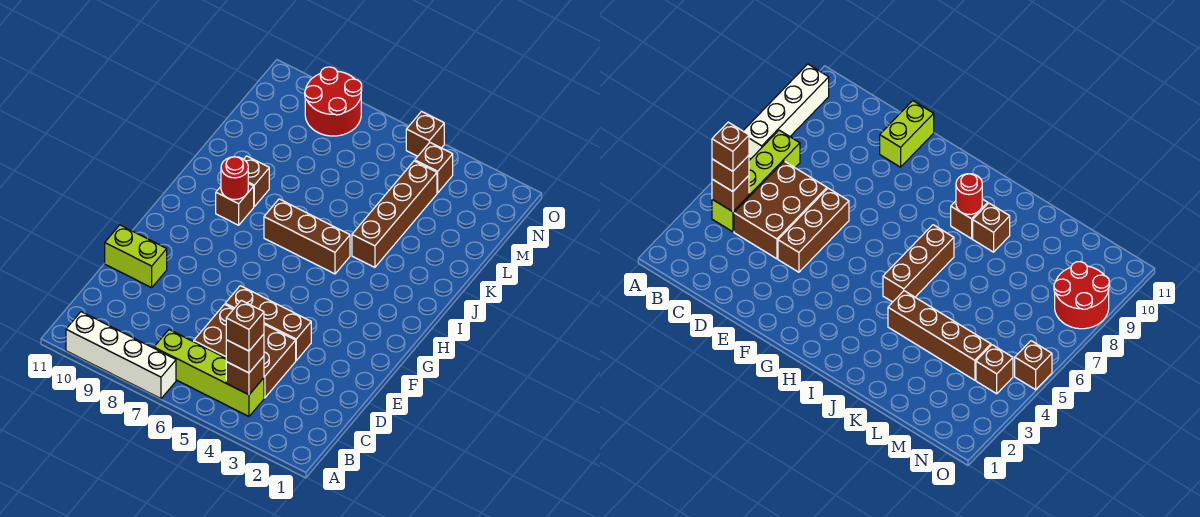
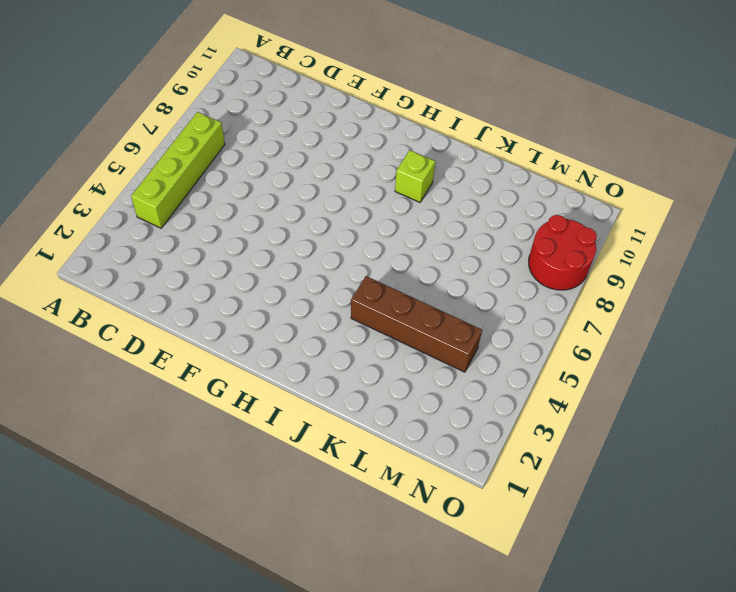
lime brick I9 level 1 -> brown brick I9 level 1
none -> white brick A7:A10 level 1
none -> brown brick C4:D6 level 1
none -> brown brick E4:E6 level 1

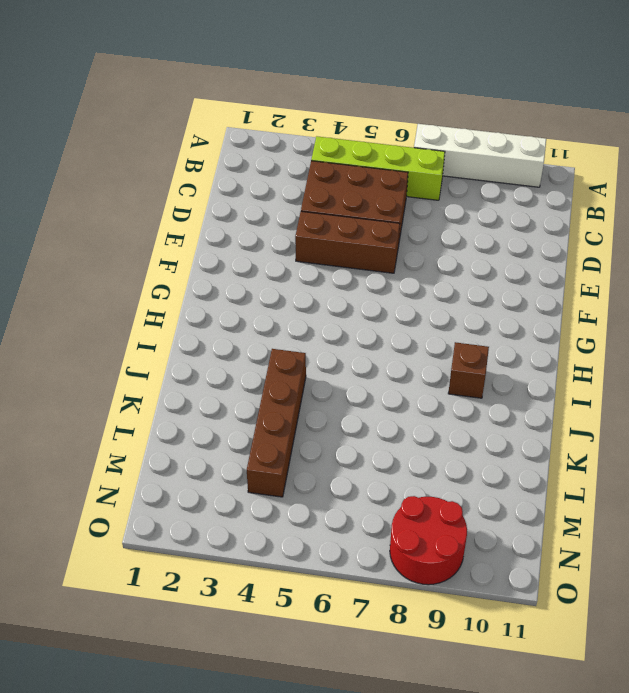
none -> lime brick E10:E11 level 1
none -> brown brick I5:I7 level 1
none -> brown brick J9 level 1

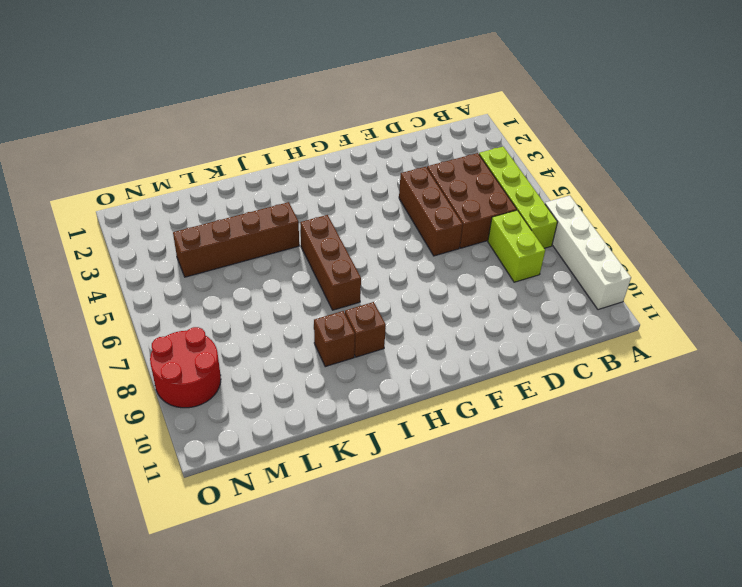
lime brick C7:C8 level 1 -> lime brick E10:E11 level 1
none -> brown brick N4 level 1
none -> brown brick O5 level 1
none -> brown brick B4 level 2

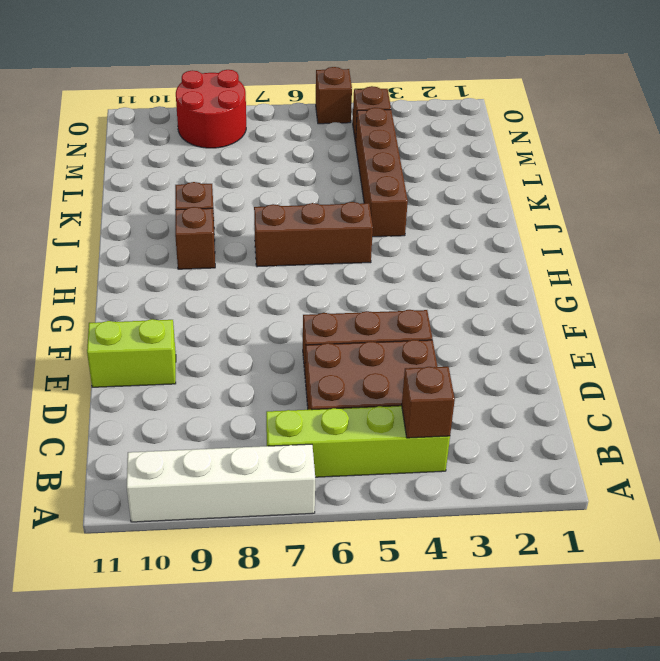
none -> red round brick I9 level 2
none -> brown brick B4 level 3
none -> brown brick B4 level 4

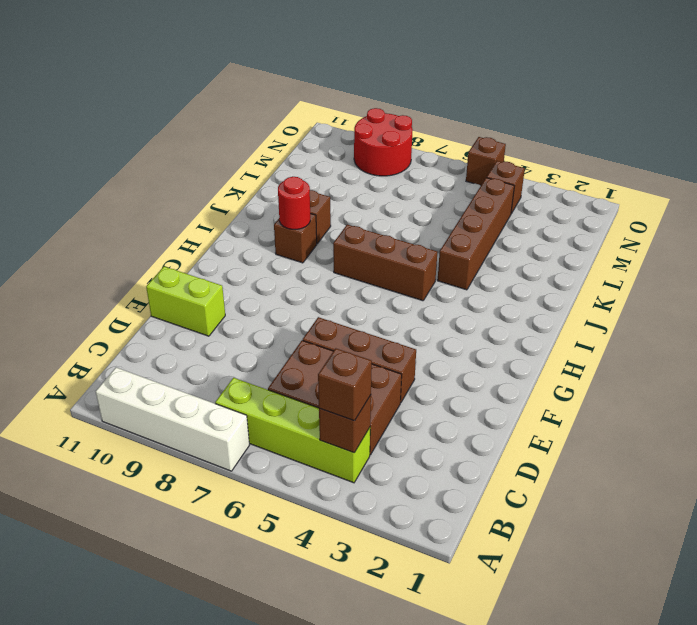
none -> brown brick B4 level 4

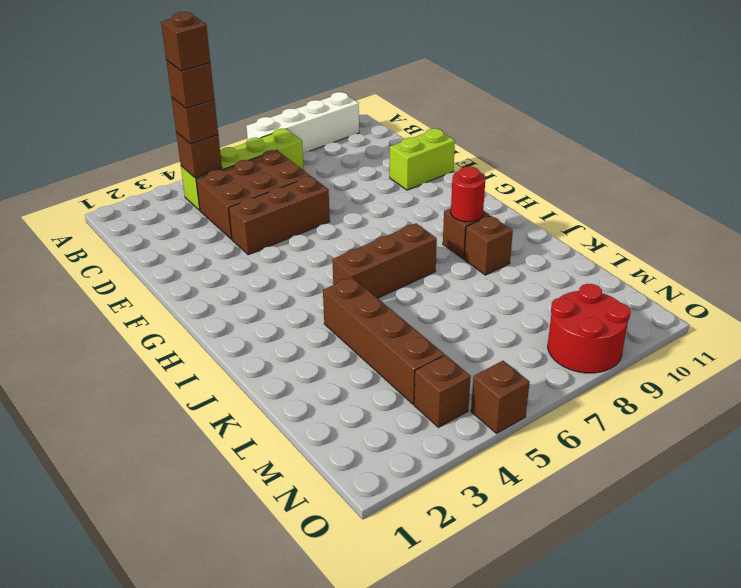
brown brick B4 level 5 -> none

